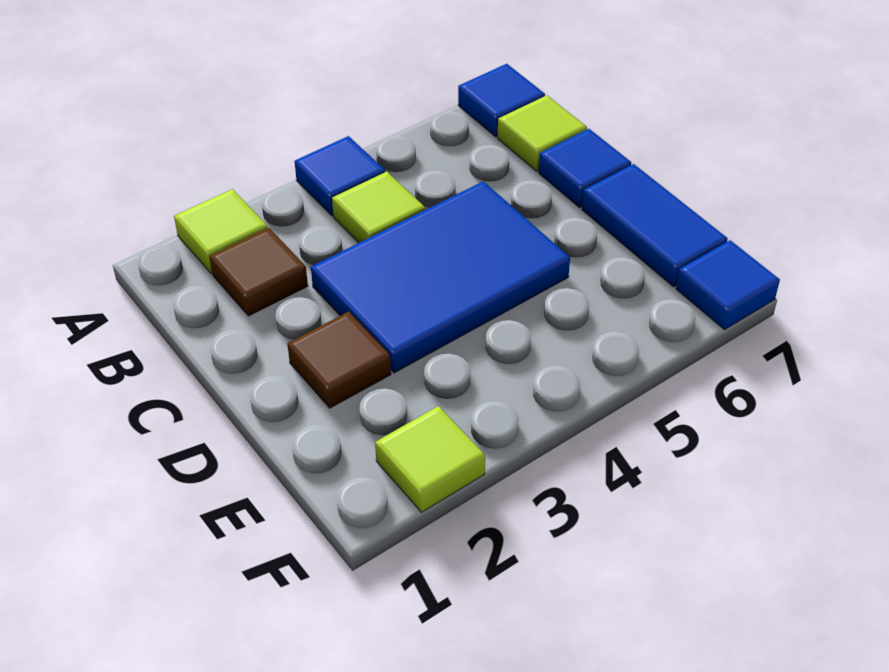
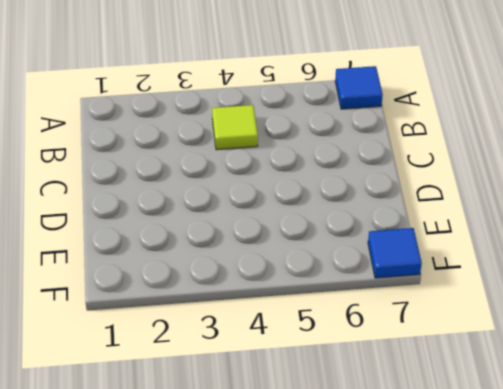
none -> lime tile A2 level 1
none -> blue tile A4 level 1
none -> brown tile B2 level 1

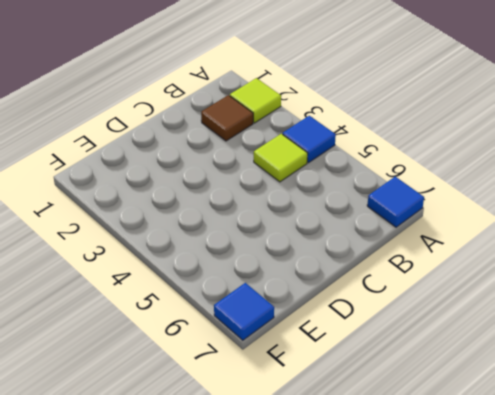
none -> lime tile B7 level 1
none -> blue tile C3:D5 level 1
none -> blue tile C7 level 1

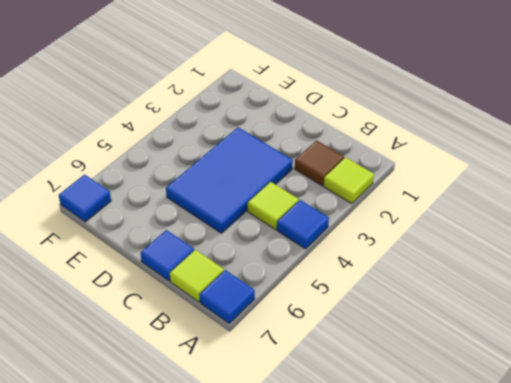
none -> brown tile D2 level 1
none -> blue tile D7:E7 level 1
none -> lime tile F2 level 1

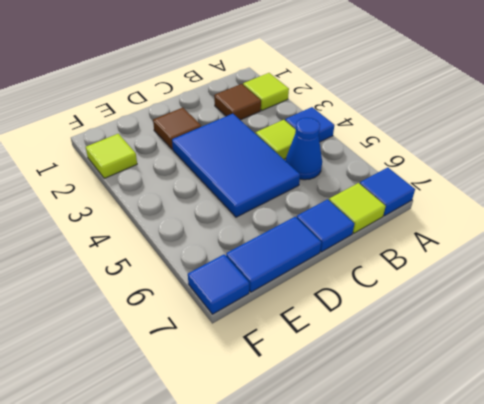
blue cone B5 level 1 -> none

